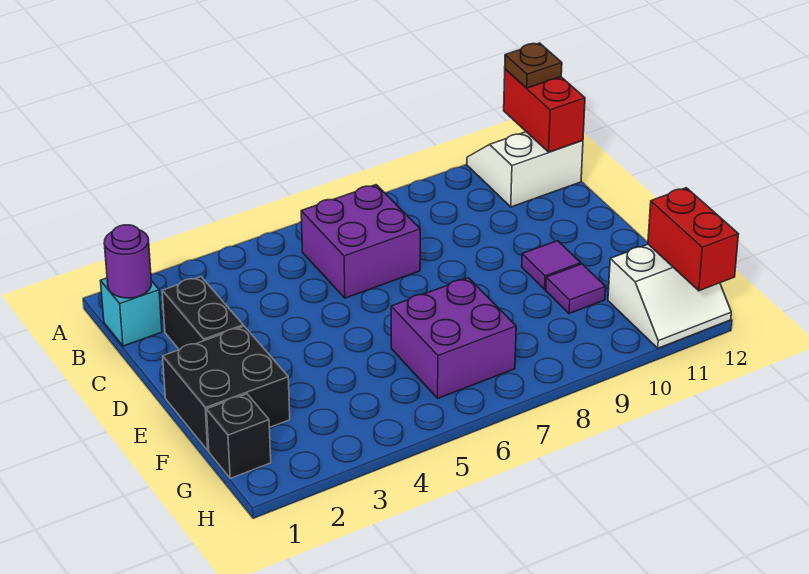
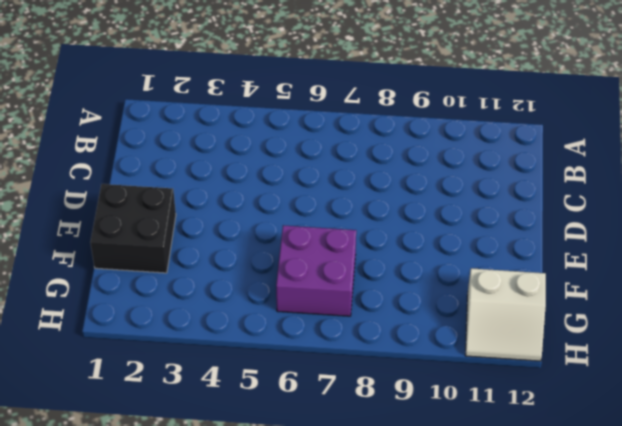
none -> white slope A11:B12 level 1 top B
none -> cyan brick B1 level 1
none -> purple brick B6:C7 level 1

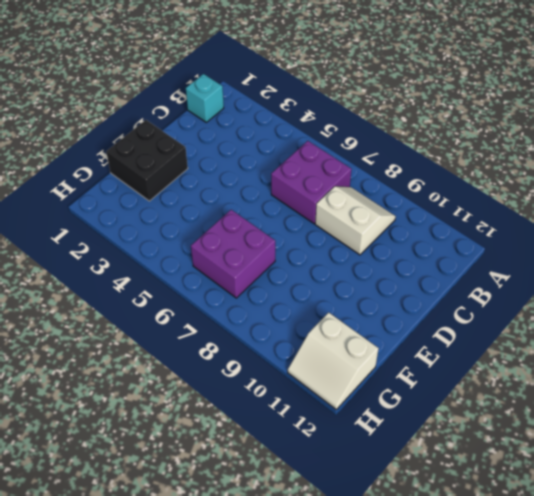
white slope B8:C9 level 1 top C -> white slope A11:B12 level 1 top B
none -> black brick C2:D2 level 1
none -> purple tile E10 level 1
none -> purple tile F10 level 1

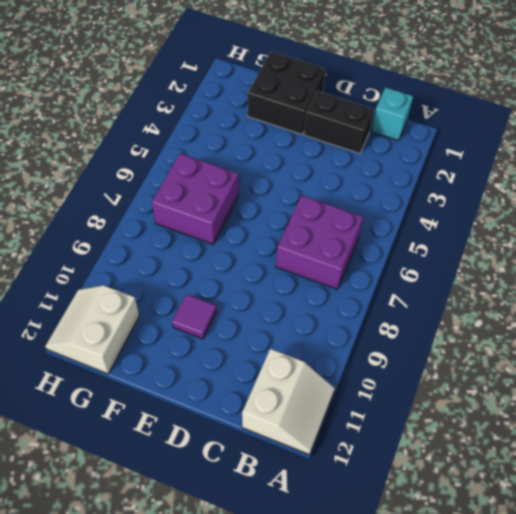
none -> purple tile F10 level 1
none -> black brick G1 level 1
none -> red brick A12:B12 level 2

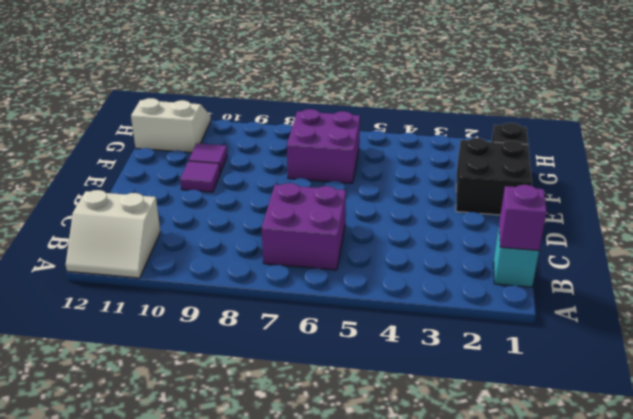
purple brick B1 level 2 -> purple round brick B1 level 2
none -> black brick C2:D2 level 1
none -> red brick A12:B12 level 2
none -> red brick G12:H12 level 2

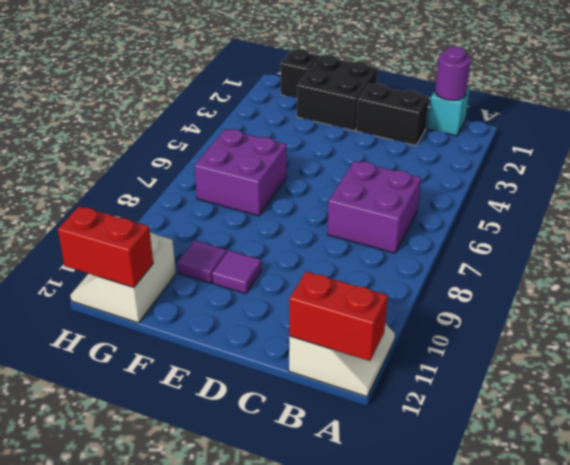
none -> brown plate A12 level 3

